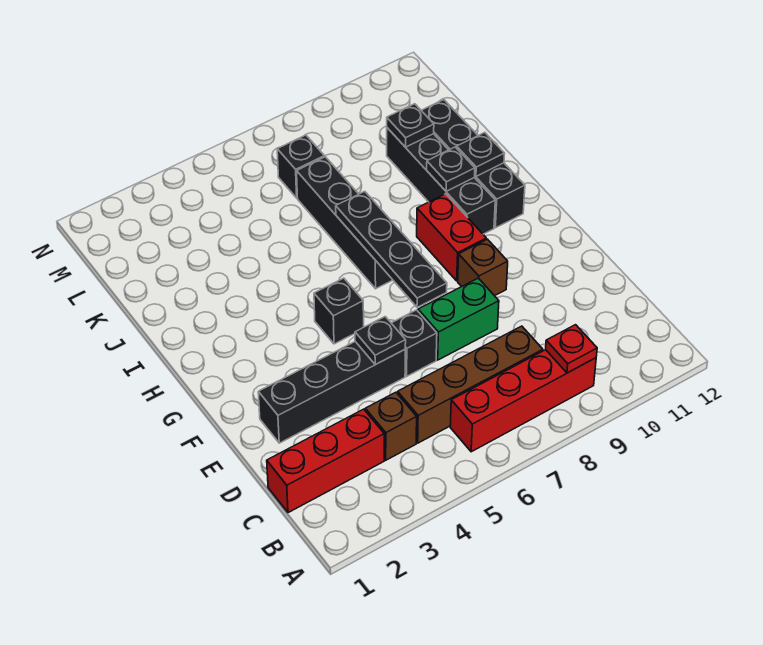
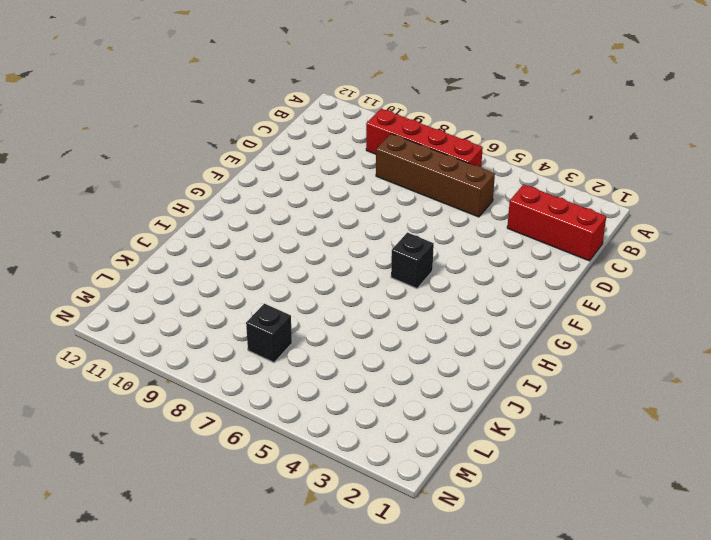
none -> brown brick C4 level 1
none -> black brick E2:E5 level 1
none -> black brick E6 level 1

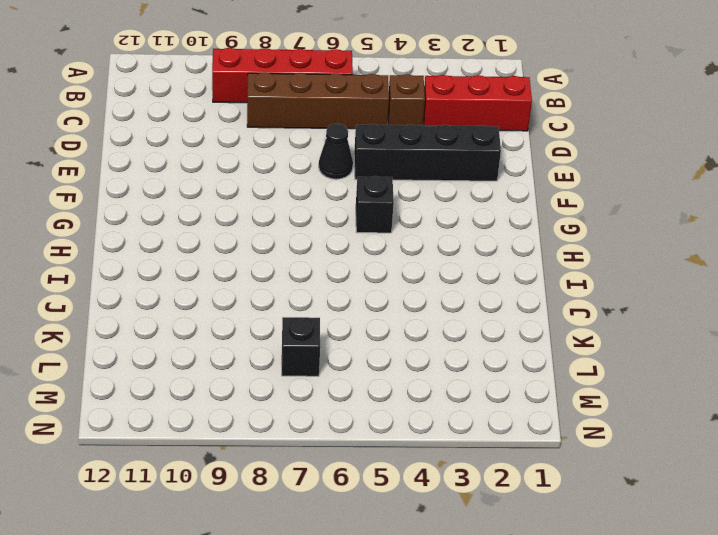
black cone E6 level 1 -> black brick E6 level 1
none -> green brick E7:E8 level 1
none -> brown brick F9 level 1
none -> red brick G9:H9 level 1

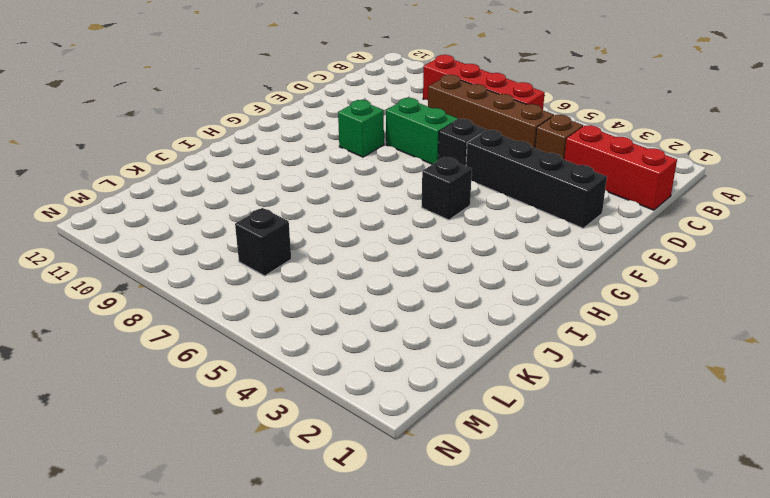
green brick F9 level 1 -> brown brick F9 level 1
none -> red brick G9:H9 level 1
none -> black brick H7:K7 level 1
none -> black brick H10:K10 level 1

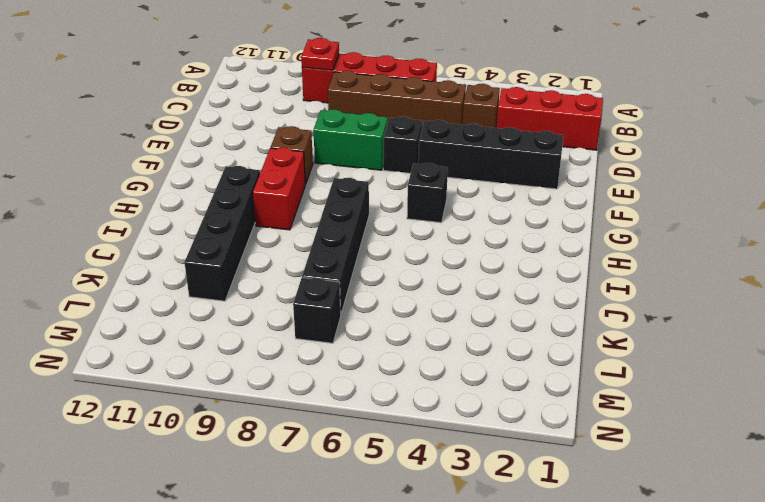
none -> black brick H11:K11 level 1
none -> black plate E5 level 2
none -> black plate F7:I7 level 2

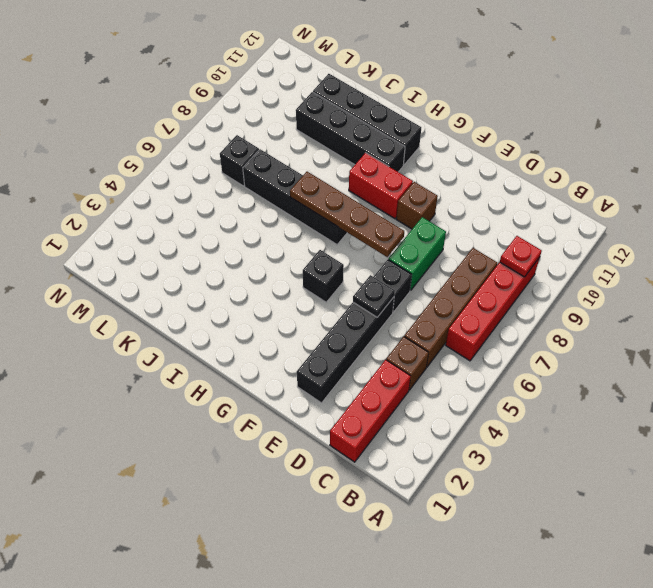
brown plate F7:I7 level 2 -> black plate F7:I7 level 2
none -> black plate I10 level 2
none -> black plate I11 level 2
none -> black plate K10 level 2

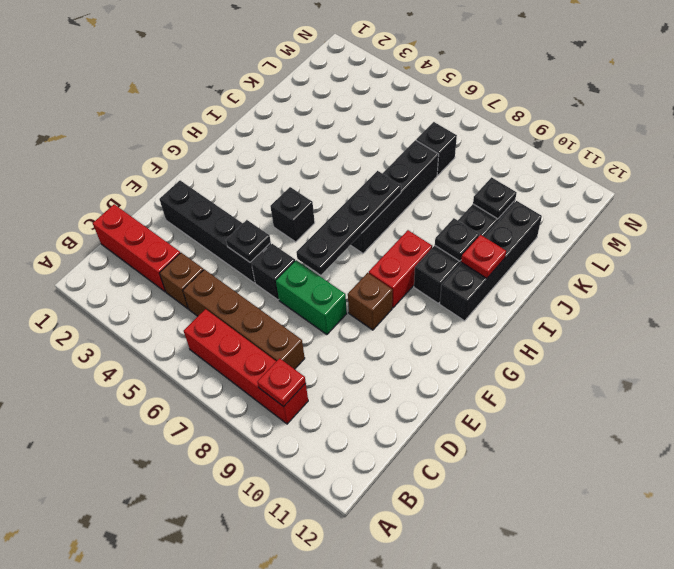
red plate I11 level 2 -> black plate I11 level 2

